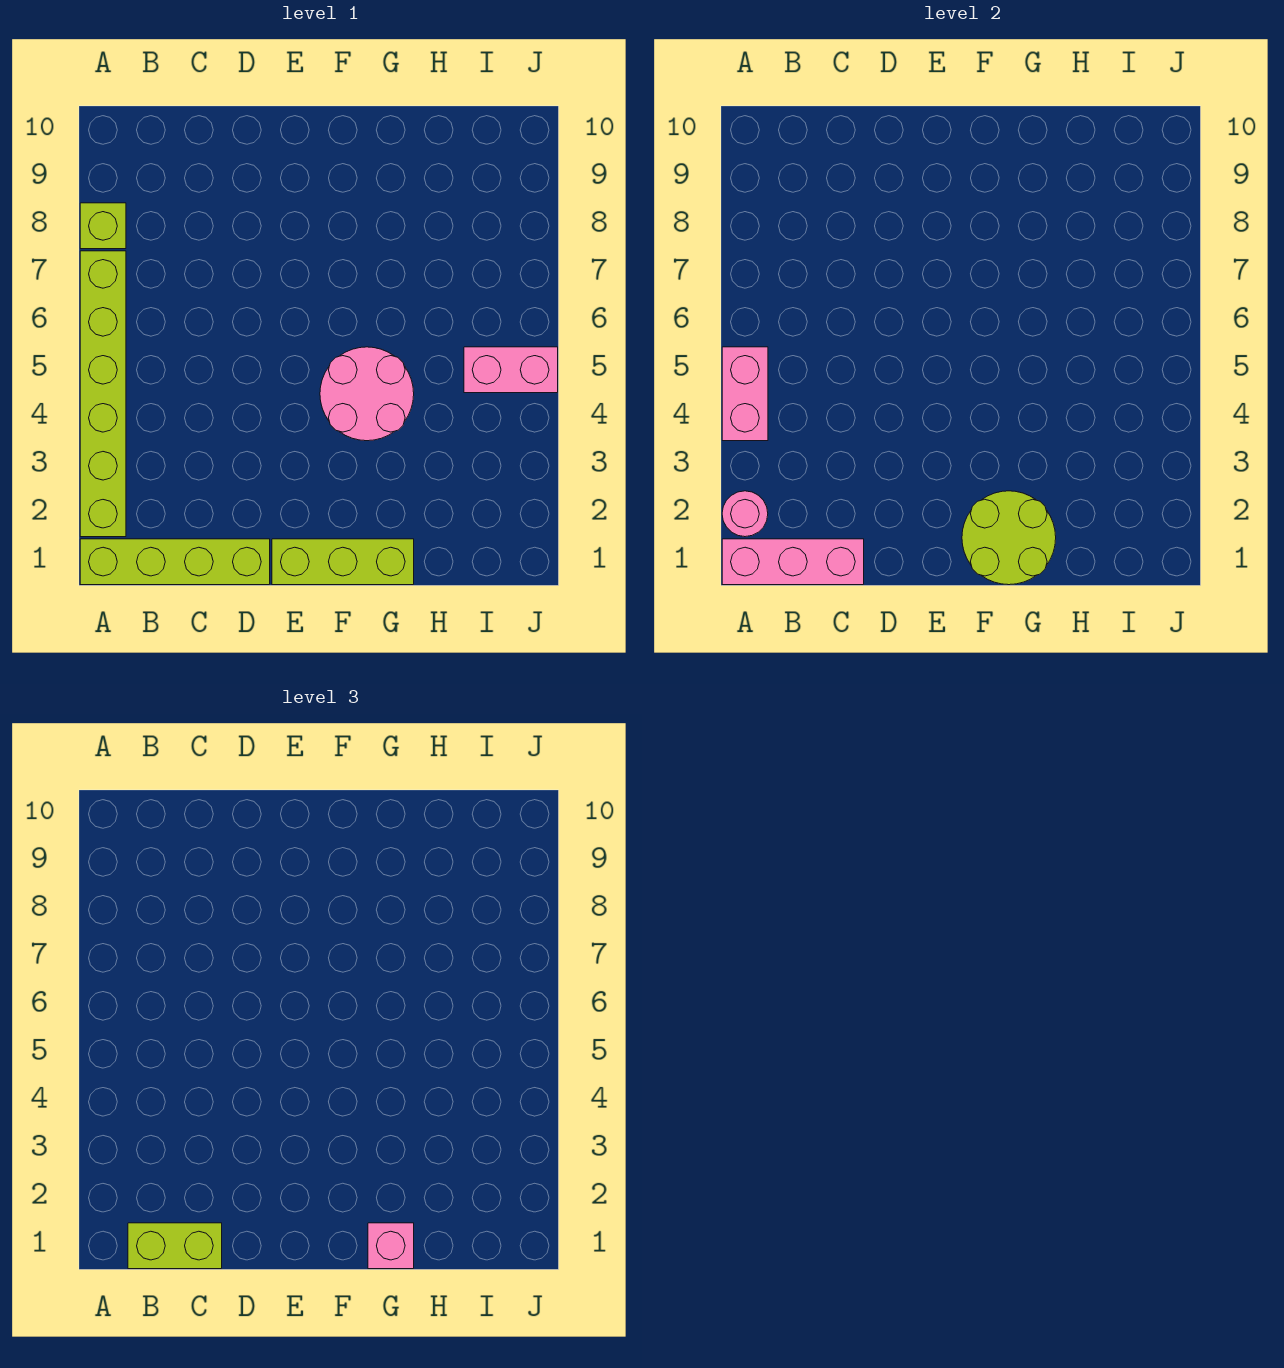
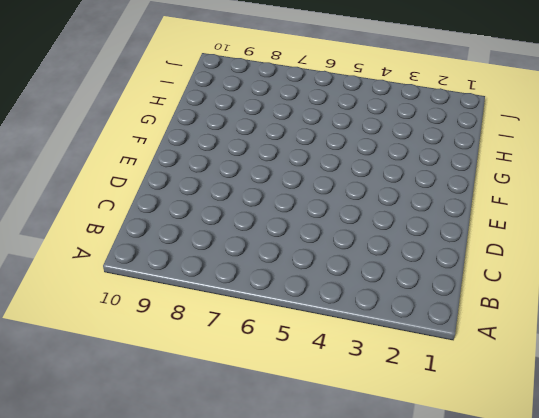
none -> lime brick A1:D1 level 1
none -> lime brick A2:A7 level 1
none -> lime brick A8 level 1

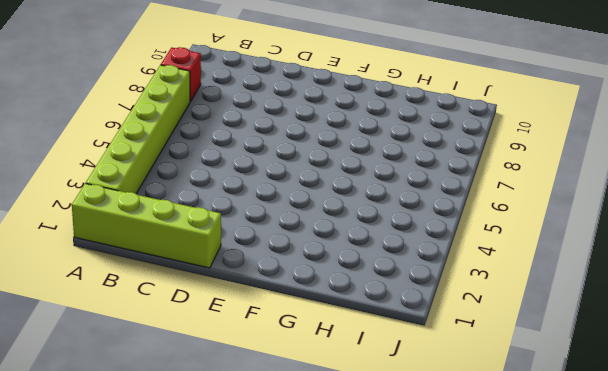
red brick A8 level 1 -> lime brick A8 level 1
none -> lime brick E1:G1 level 1
none -> pink round brick F4:G5 level 1
none -> pink brick I5:J5 level 1

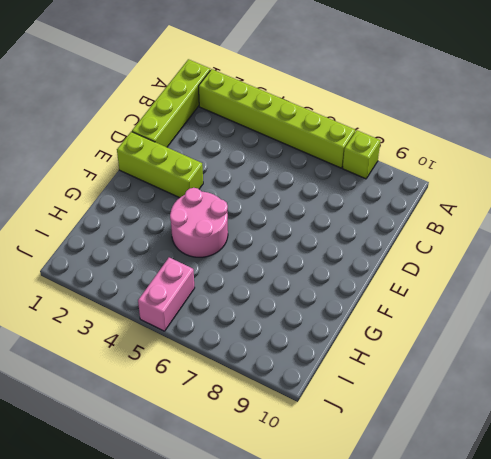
lime brick E1:E3 level 1 -> lime brick E1:G1 level 1
none -> pink brick A1:C1 level 2
none -> pink round brick A2 level 2
none -> pink brick A4:A5 level 2

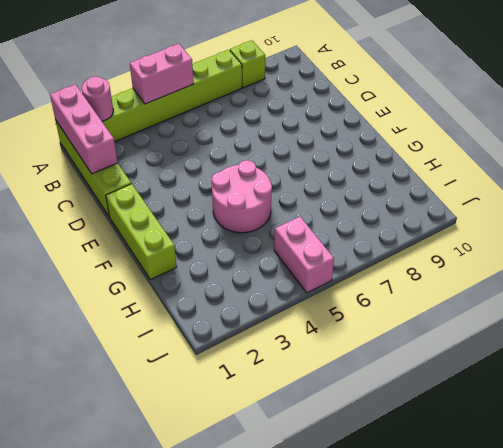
none -> lime round brick F1:G2 level 2
none -> lime brick B1:C1 level 3
none -> pink brick G1 level 3

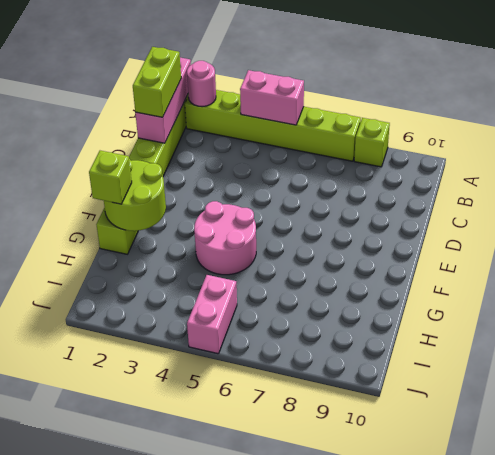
lime brick G1 level 3 -> pink brick G1 level 3

